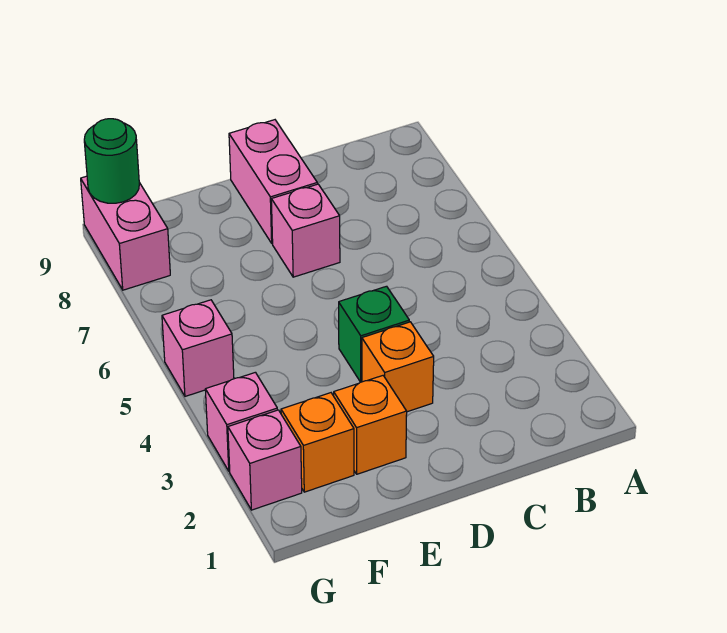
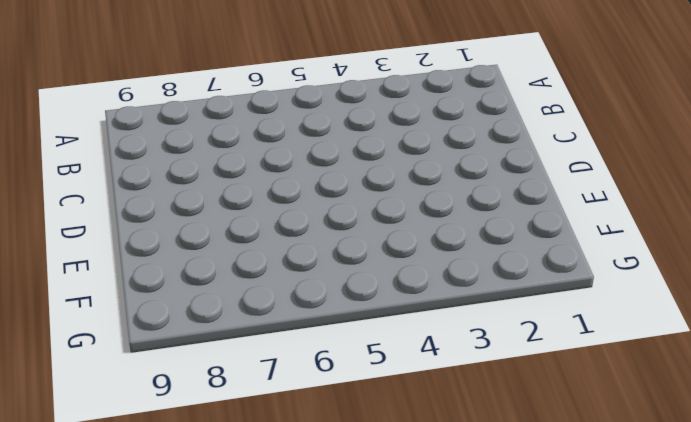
none -> orange brick D3 level 1
none -> green brick D4 level 1

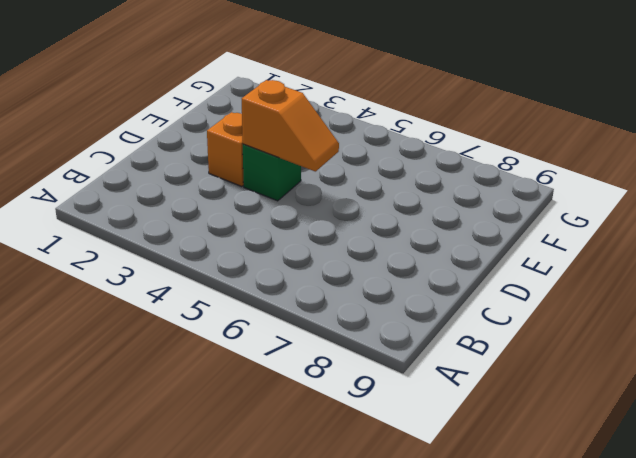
orange slope D4:D5 level 2 top 4 -> none
none -> pink brick D7 level 1
none -> pink brick D8:D9 level 1

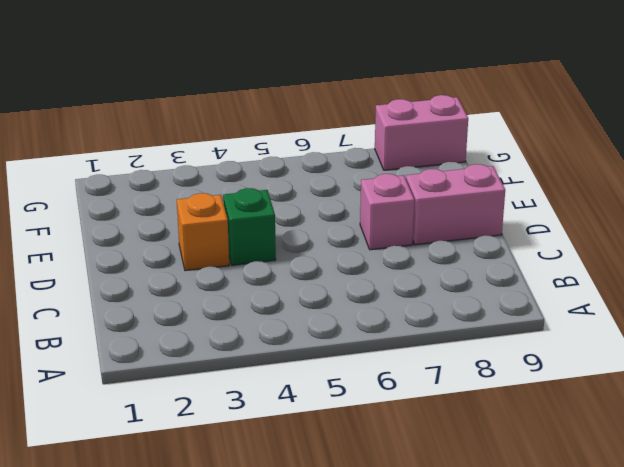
none -> orange brick E2 level 1
none -> orange brick F2 level 1

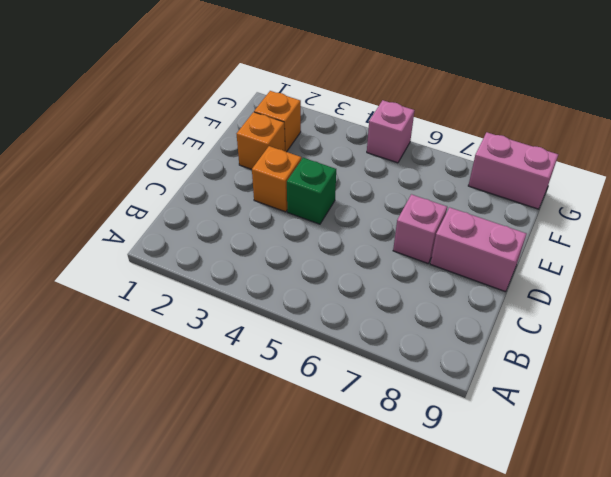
none -> pink brick G2 level 1
none -> pink brick G3 level 1

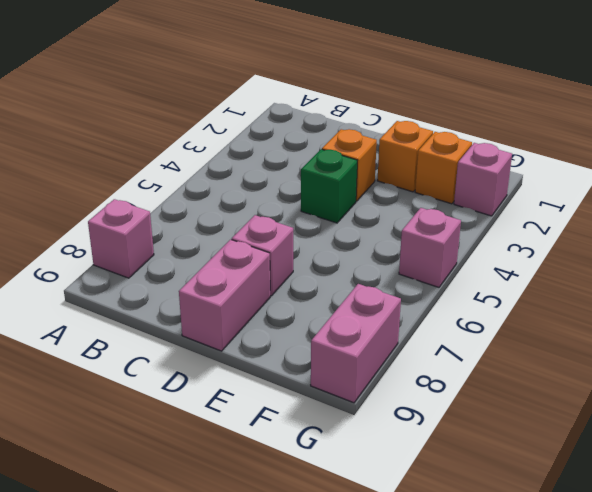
pink brick A8 level 1 -> pink brick G3 level 1
none -> green round brick G9 level 2

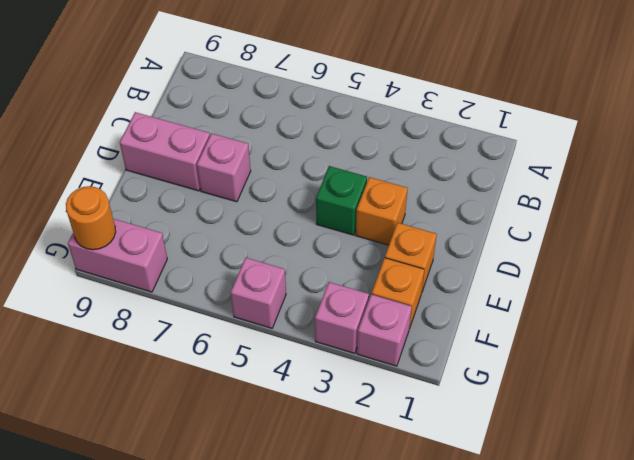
orange round brick G9 level 2 -> green round brick G9 level 2

